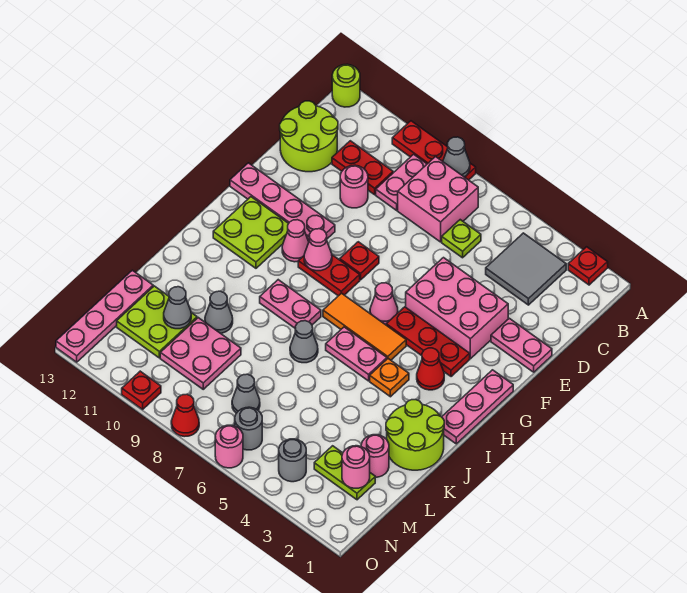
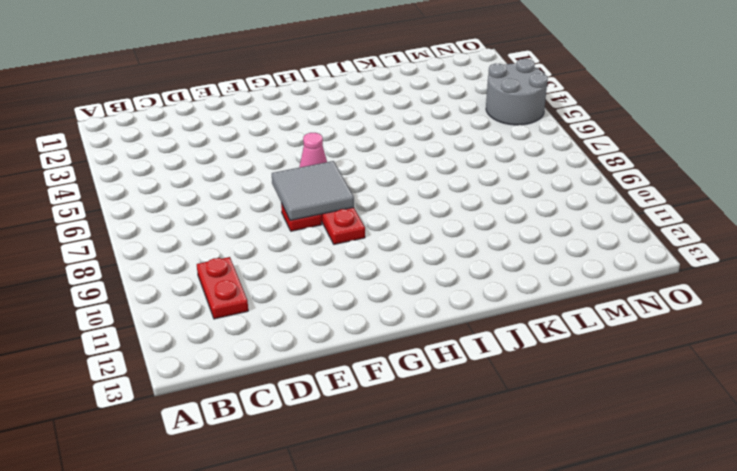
grey tile F7:G8 level 2 -> grey tile B3:C4 level 1
grey round brick N4:O5 level 1 -> grey round brick N4 level 1
none -> red plate A2 level 1
none -> red plate A8:A10 level 1
none -> lime round brick A13 level 1
none -> pink brick B7:C8 level 1

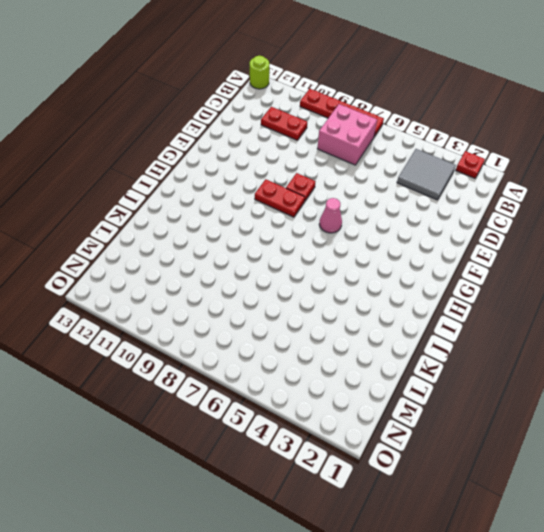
red plate A7:A10 level 1 -> red plate A8:A10 level 1
none -> pink plate B9:C9 level 1
none -> lime plate C6 level 1
none -> lime round brick C12:D13 level 1
none -> pink round brick D10 level 1

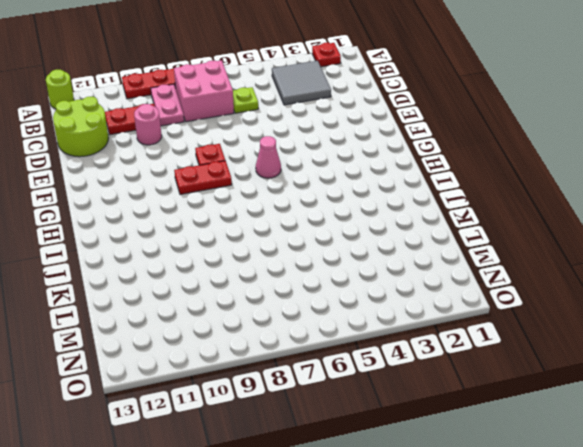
none -> pink plate E1:E2 level 1
none -> pink brick E3:F5 level 1
none -> pink plate F10:F13 level 1
none -> pink plate G1:I1 level 1

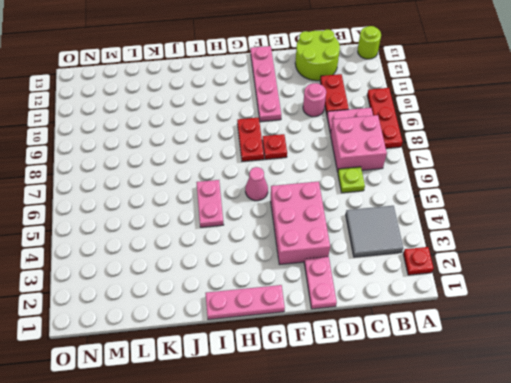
none -> red plate G3:G5 level 1
none -> pink cone G10 level 1
none -> lime plate G11:H12 level 1
none -> red cone H3 level 1

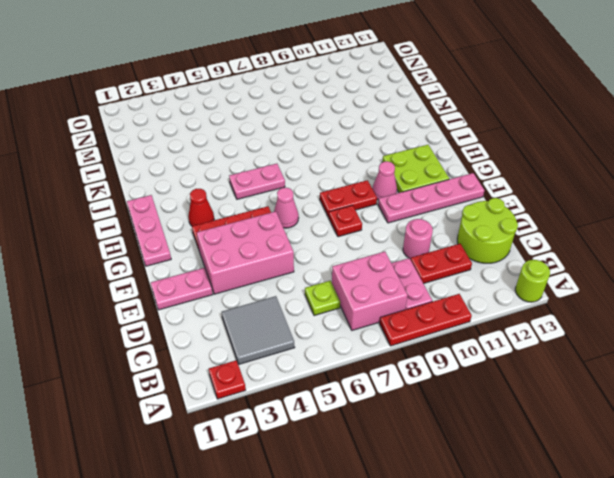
none -> orange tile H5:H7 level 1
none -> orange plate I4 level 1
none -> pink plate I8:I9 level 1
none -> lime round brick J1:K2 level 1

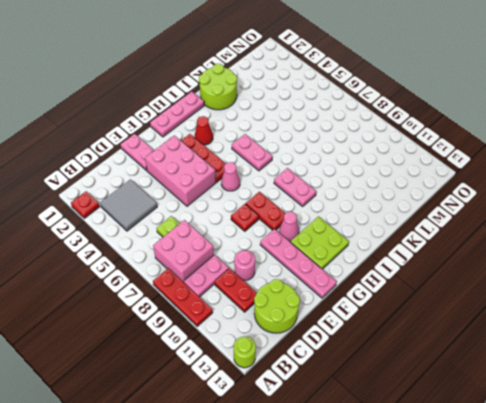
none -> orange tile H5:H7 level 1
none -> orange plate I4 level 1
none -> grey cone J7 level 1
none -> grey cone K10 level 1

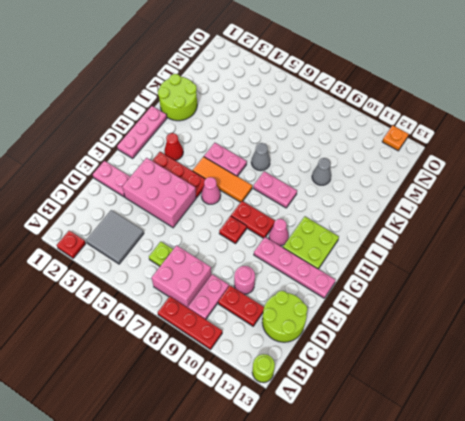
orange plate O12 level 1 -> orange plate I4 level 1
none -> pink round brick L2 level 1
none -> pink plate L9:M10 level 1
none -> lime plate L11:M12 level 1
none -> pink plate L13:O13 level 1

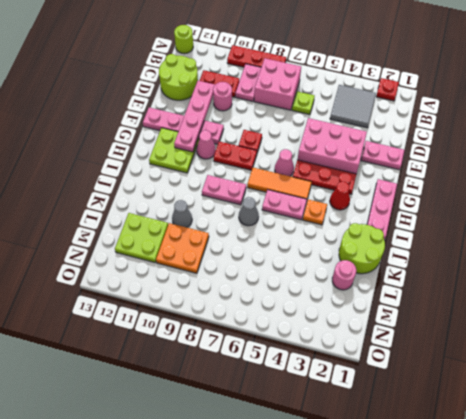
pink plate D11:G11 level 2 -> pink plate L13:O13 level 1
orange plate L9:M10 level 1 -> pink plate L9:M10 level 1
none -> lime plate M2:M3 level 1
none -> grey cone M7 level 1
none -> grey round brick N4 level 1
none -> grey round brick N6 level 1

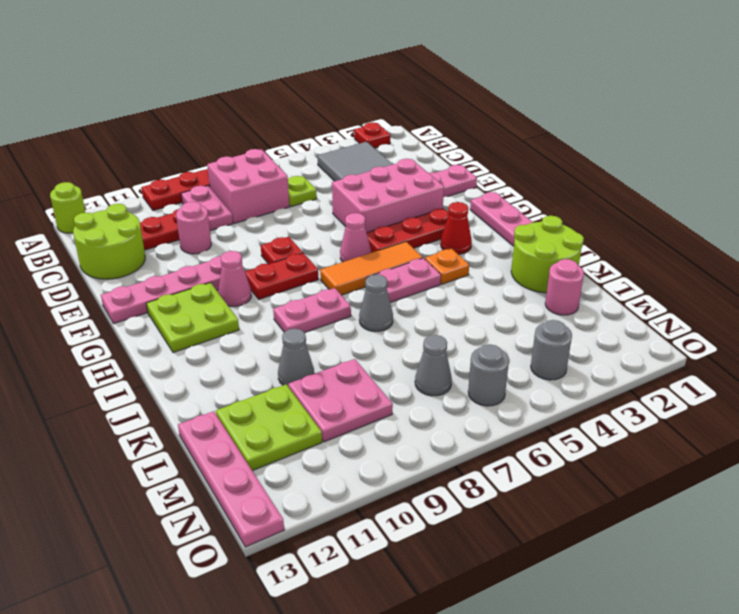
none -> lime plate M2:M3 level 1
none -> pink round brick O6 level 1
none -> red cone O8 level 1
none -> red plate O10 level 1

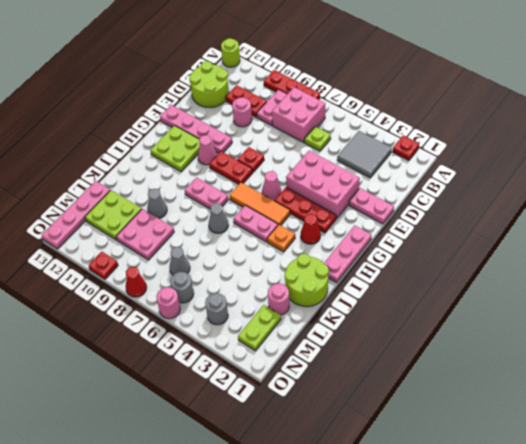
lime plate M2:N2 level 1 -> lime plate M2:M3 level 1
none -> grey cone A8 level 2
none -> pink cone G9 level 2
none -> grey cone L11 level 2
none -> pink round brick M2 level 2

